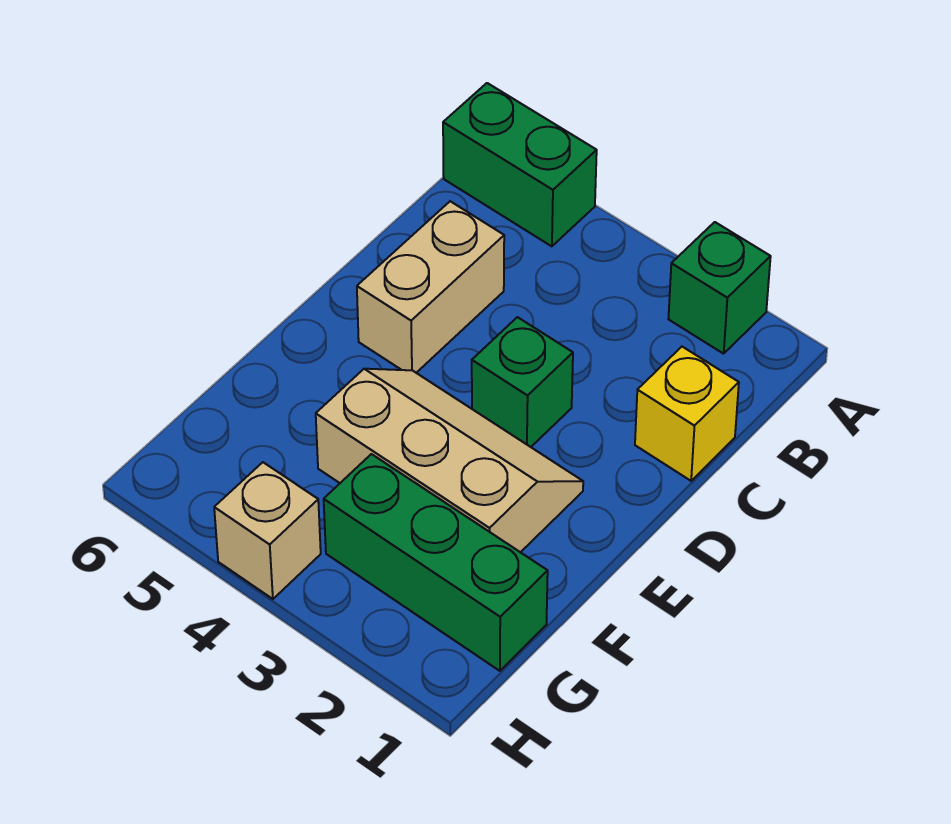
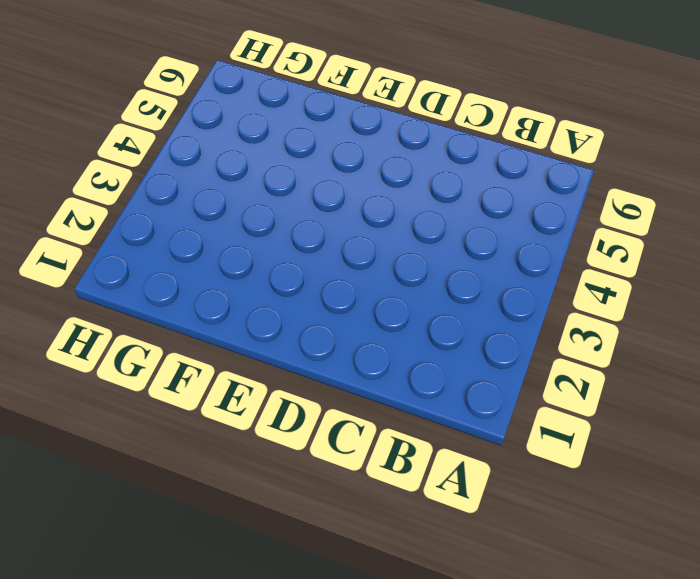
none -> green brick A2 level 1
none -> green brick A5:A6 level 1

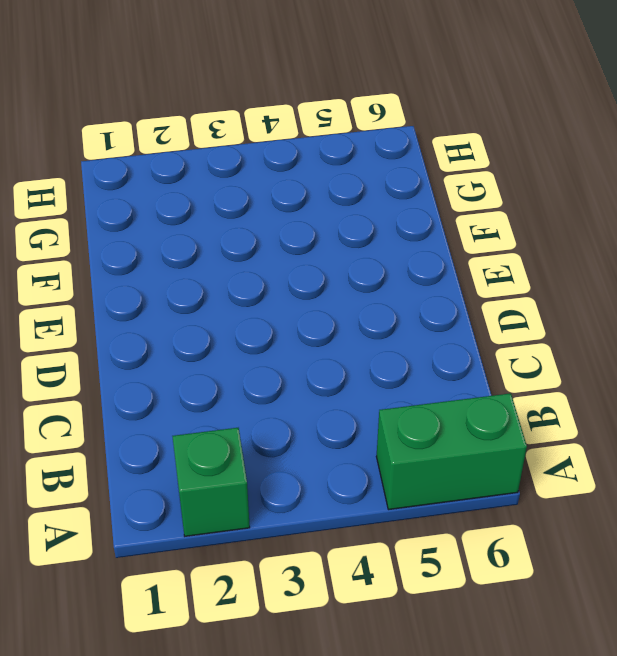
none -> yellow brick C1 level 1
none -> tan brick C5:D5 level 1

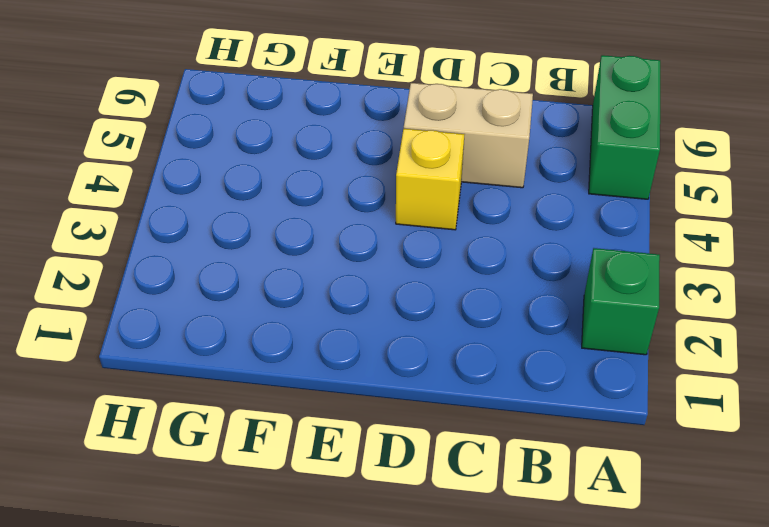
yellow brick D4 level 1 -> yellow brick C1 level 1
none -> green brick D3 level 1
none -> tan slope E2:F4 level 1 top F

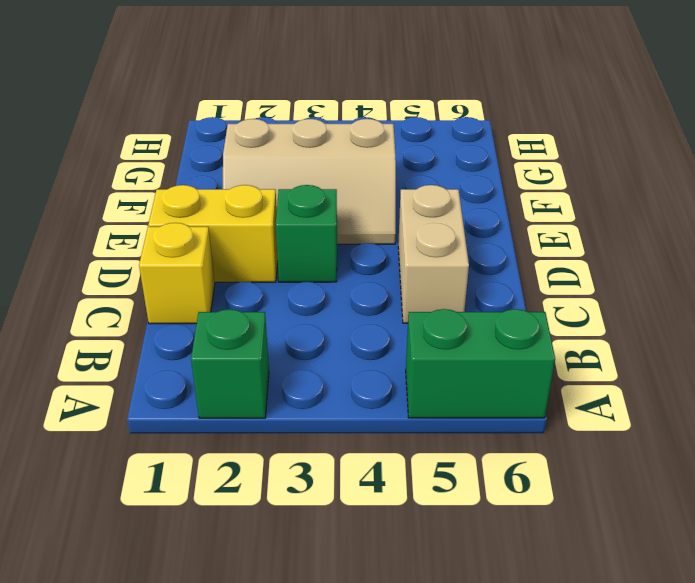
yellow brick D1:D2 level 1 -> none
none -> green brick G1:G3 level 1
none -> tan brick H4 level 1

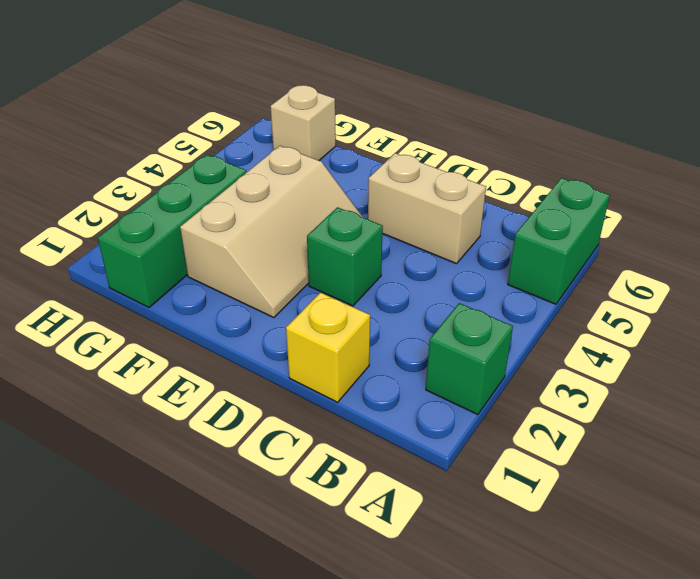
tan brick G6 level 1 -> tan brick H4 level 1

